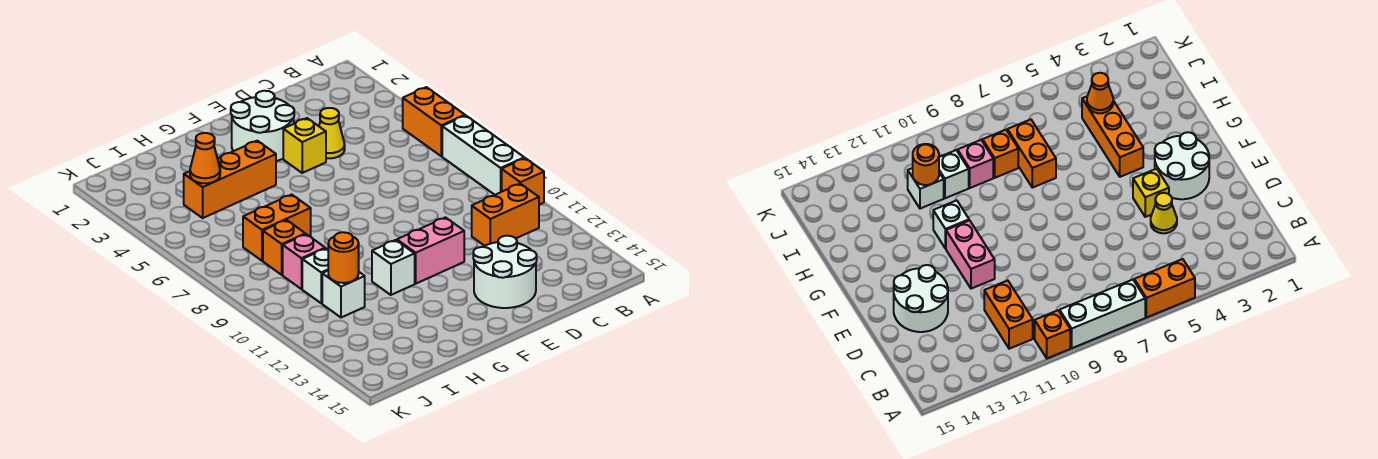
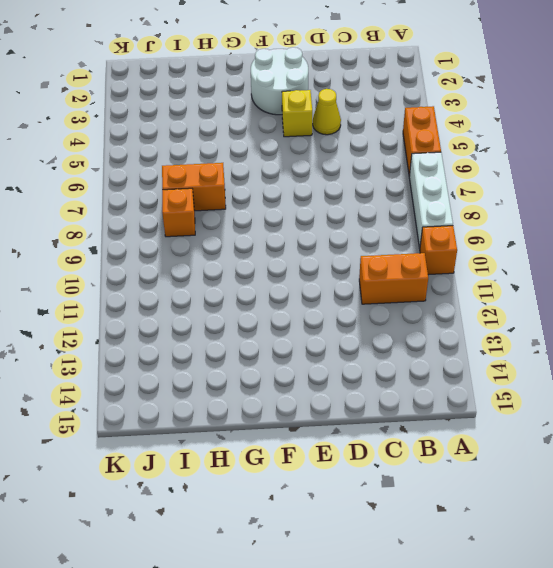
none -> white round brick D13:E14 level 1
none -> pink brick E11:F11 level 1
none -> orange brick G4:I4 level 1

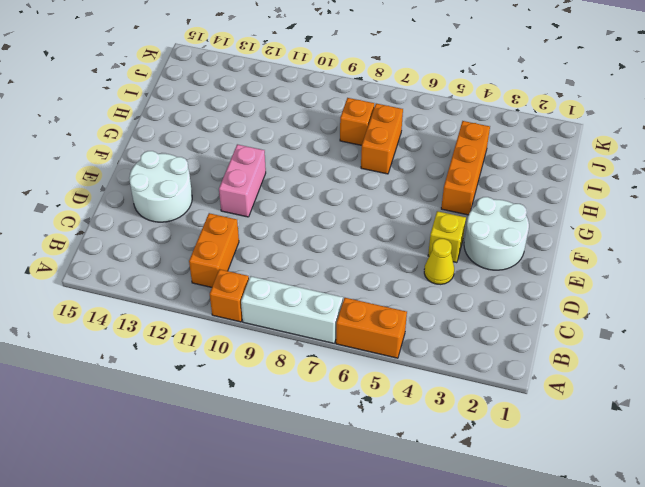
none -> white brick G11 level 1
none -> pink brick I9 level 1
none -> white brick I10 level 1

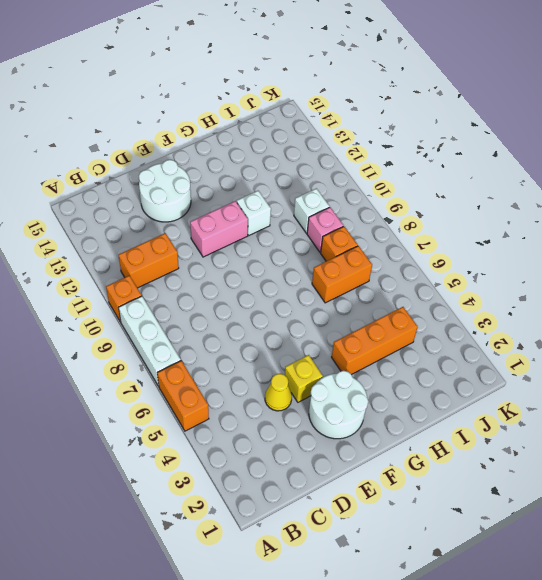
none -> white brick I11 level 1
none -> orange cone I4 level 2
none -> orange round brick I11 level 2

